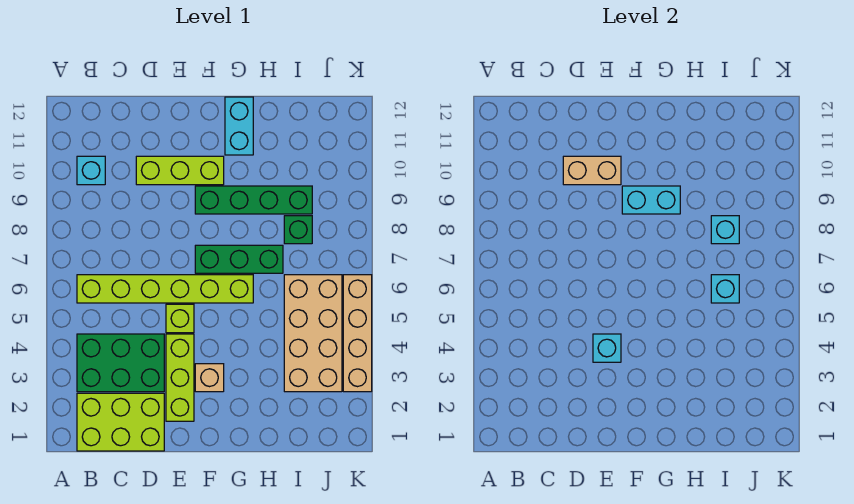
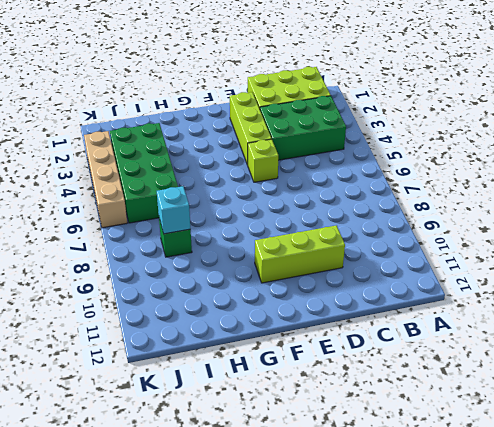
green brick I3:J6 level 1 -> tan brick I3:J6 level 1
none -> lime brick B6:G6 level 1
none -> cyan brick B10 level 1
none -> tan brick F3 level 1

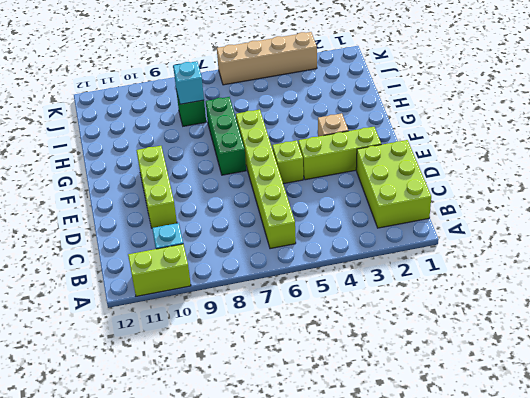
lime brick A10:A11 level 1 -> none
none -> green brick B3:D4 level 1
none -> green brick F9:I9 level 1
none -> cyan brick G11:G12 level 1

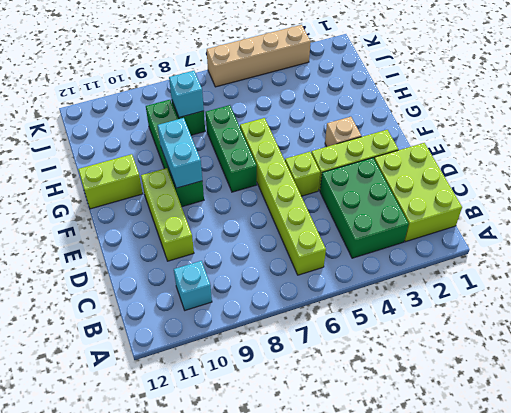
lime brick G11:G12 level 1 -> cyan brick G11:G12 level 1
none -> tan brick I3:J6 level 1
none -> tan brick D10:E10 level 2
none -> cyan brick E4 level 2

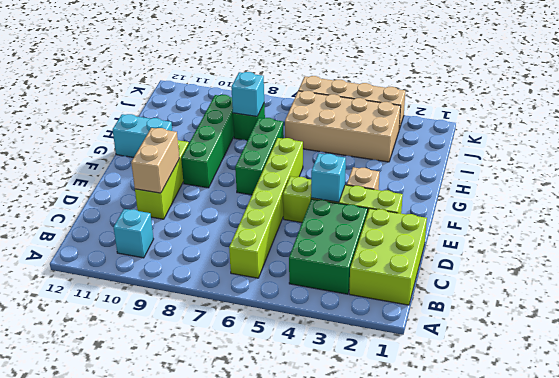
none -> cyan brick F9:G9 level 2
none -> cyan brick I6 level 2

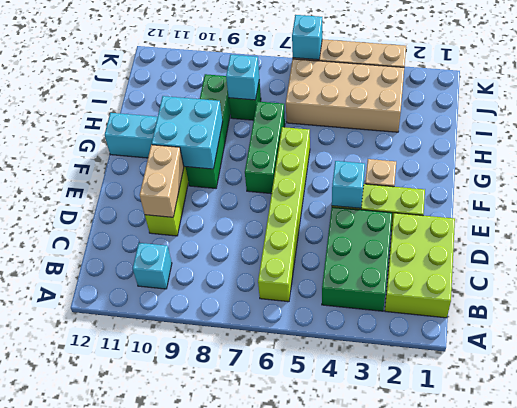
cyan brick F9:G10 level 2 -> cyan brick F9:G9 level 2
cyan brick K6 level 2 -> cyan brick I6 level 2
none -> lime brick E5 level 1

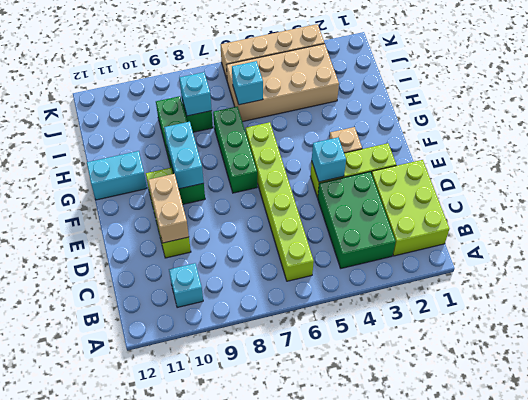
none -> lime brick E5 level 1

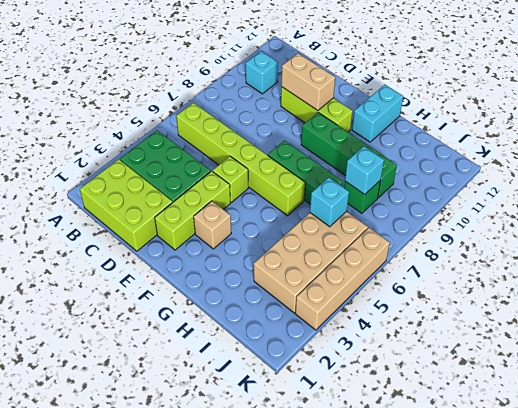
none -> cyan brick E4 level 2
none -> cyan brick F9:G9 level 2

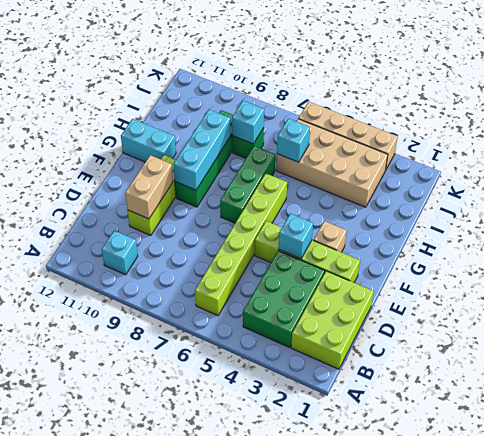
cyan brick F9:H9 level 2 -> cyan brick F9:G9 level 2

